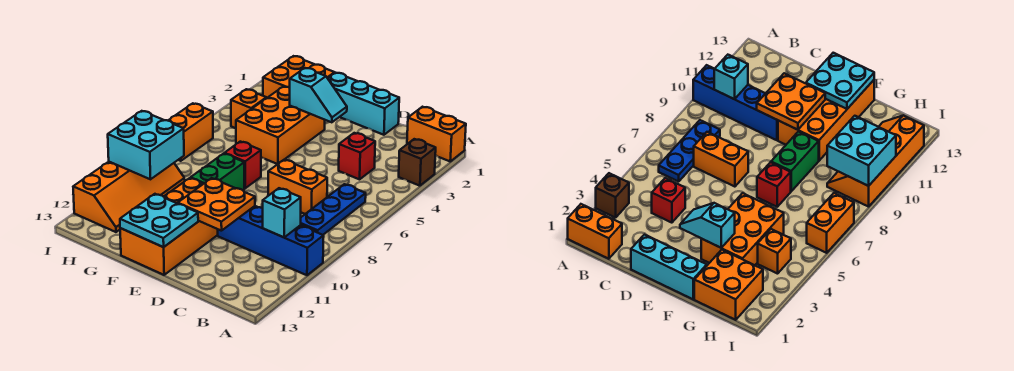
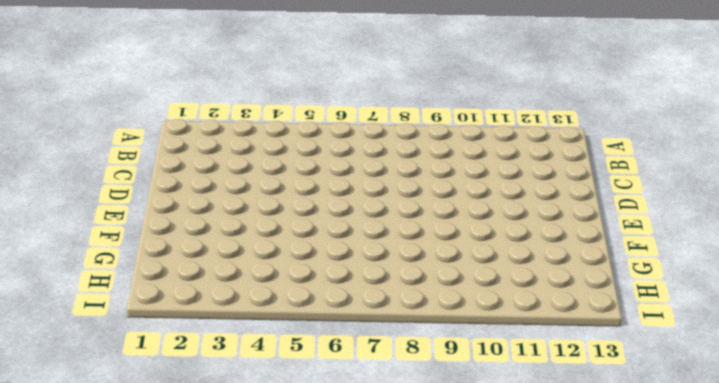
none -> orange brick A1:B1 level 1
none -> brown brick A3 level 1
none -> blue brick A10:D10 level 1

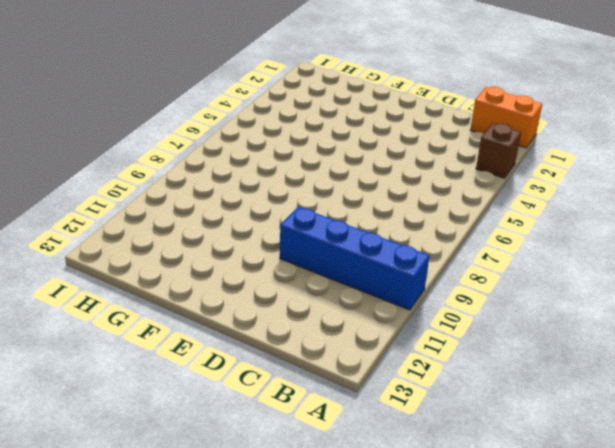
none -> blue plate B6:B8 level 1
none -> red brick C4 level 1
none -> orange brick C7:D7 level 1

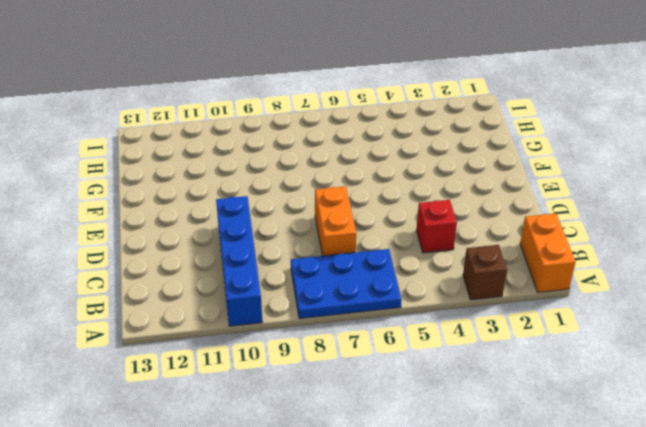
blue plate A6:B8 level 1 -> blue plate B6:B8 level 1
none -> cyan brick D1:F1 level 1
none -> orange brick E10:F13 level 1
none -> orange brick F3:G5 level 1

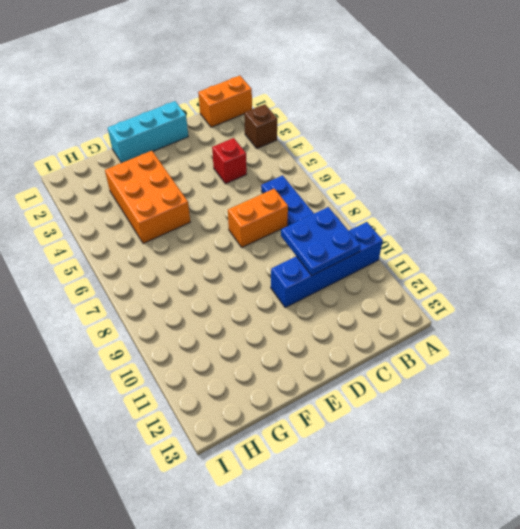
blue plate B9:C10 level 2 -> cyan brick B10 level 2
none -> orange brick E10:F13 level 1
none -> red brick F7 level 1
none -> green brick F8:F9 level 1

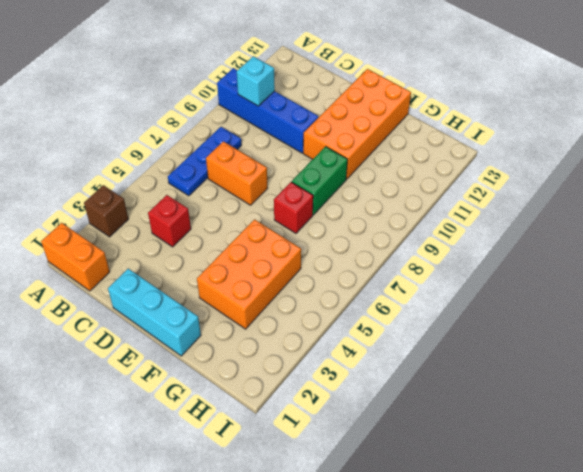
none -> orange brick G1:H2 level 1
none -> orange brick H4 level 1
none -> orange slope H9:I12 level 1 top I

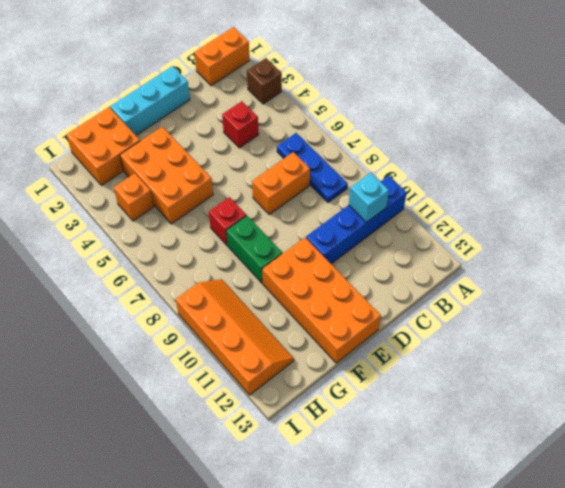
none -> orange brick I6:I7 level 1
none -> orange plate D10:E11 level 2
none -> cyan slope E3:F3 level 2 top F

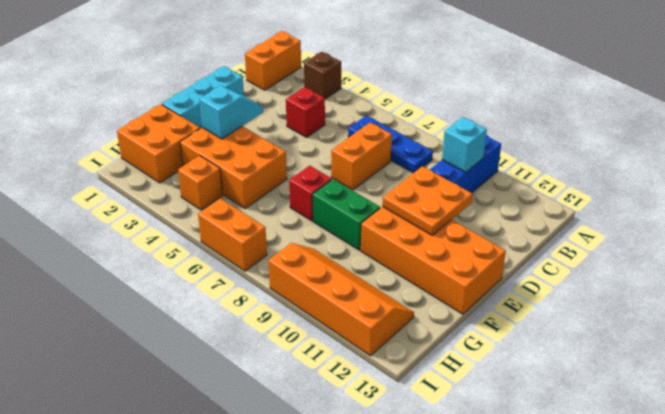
none -> cyan plate E12:F13 level 2
none -> cyan brick H9:I10 level 2

